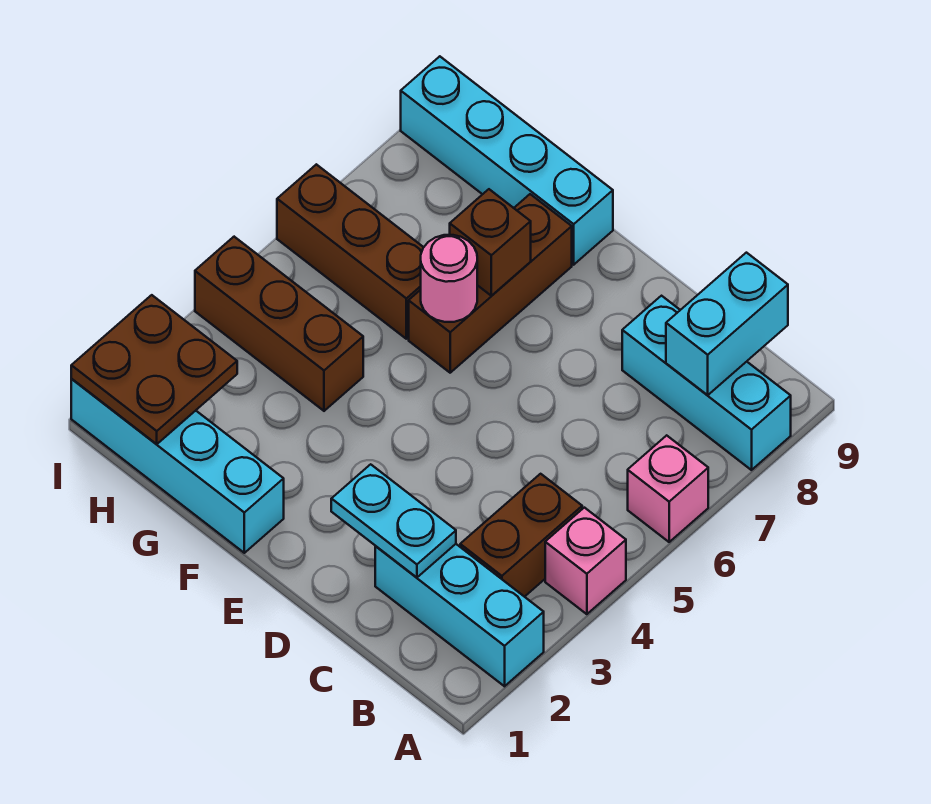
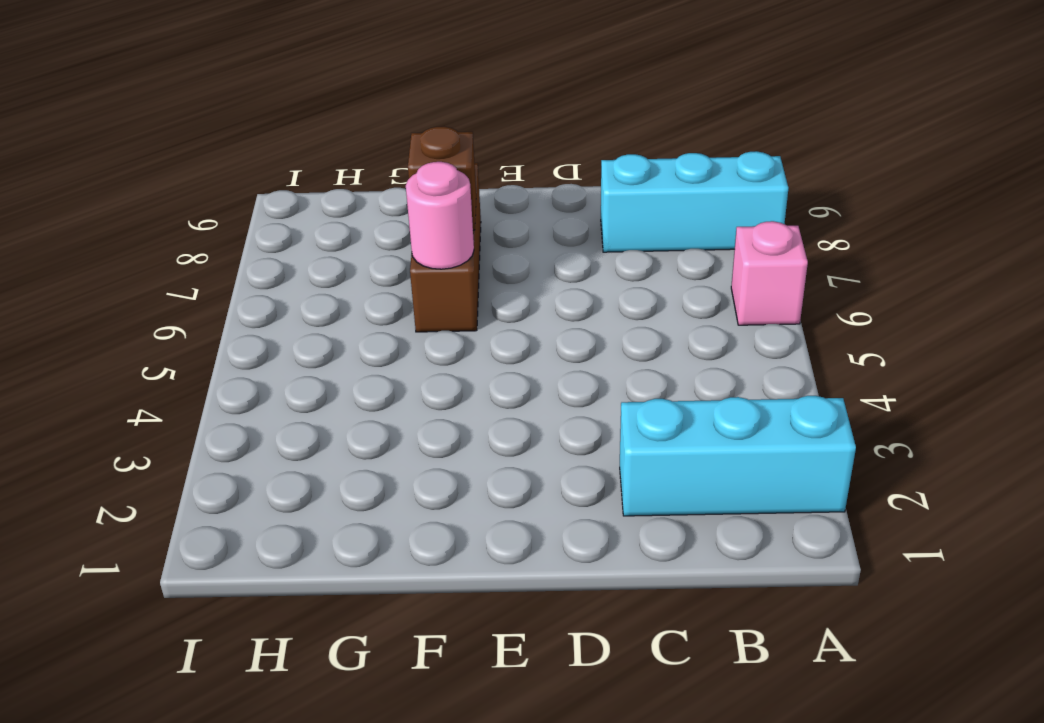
none -> pink brick A4 level 1
none -> brown brick B3:B4 level 1
none -> cyan brick F1:I1 level 1

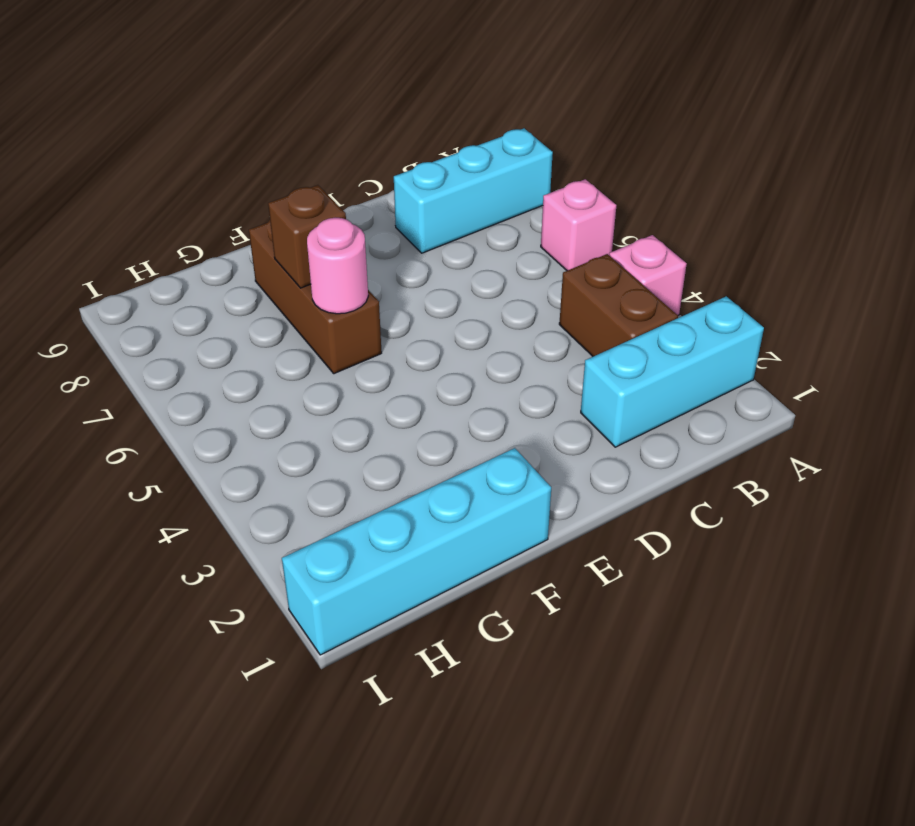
none -> cyan brick F9:I9 level 1
none -> brown brick G4:I4 level 1
none -> brown brick G6:I6 level 1

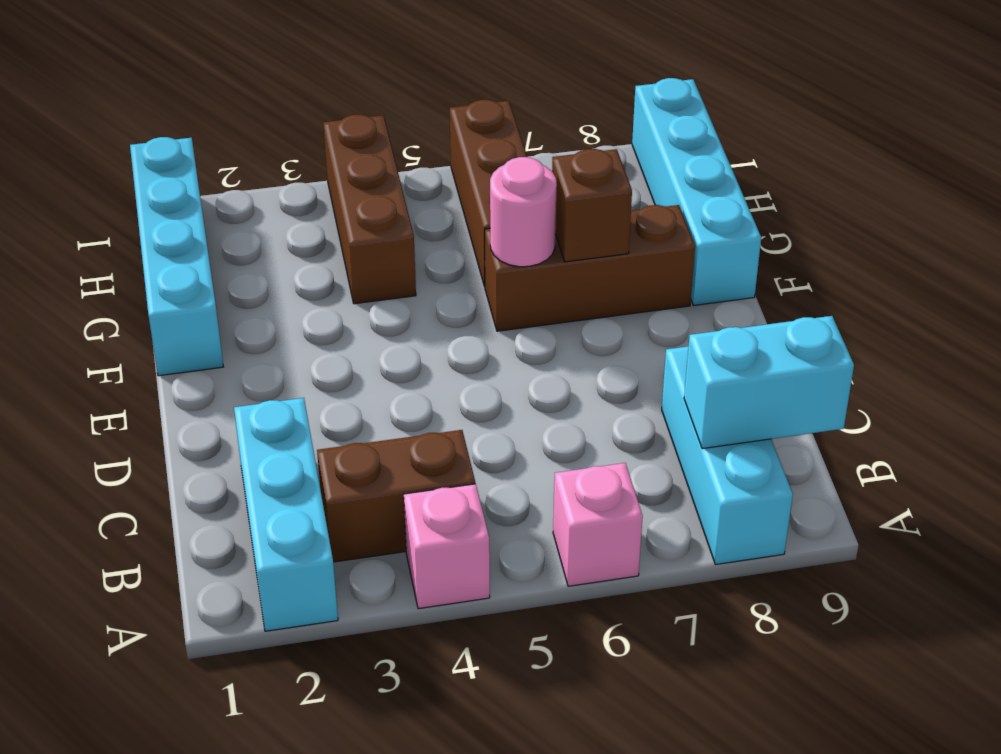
none -> cyan plate C2:D2 level 2
none -> brown plate H1:I2 level 2

